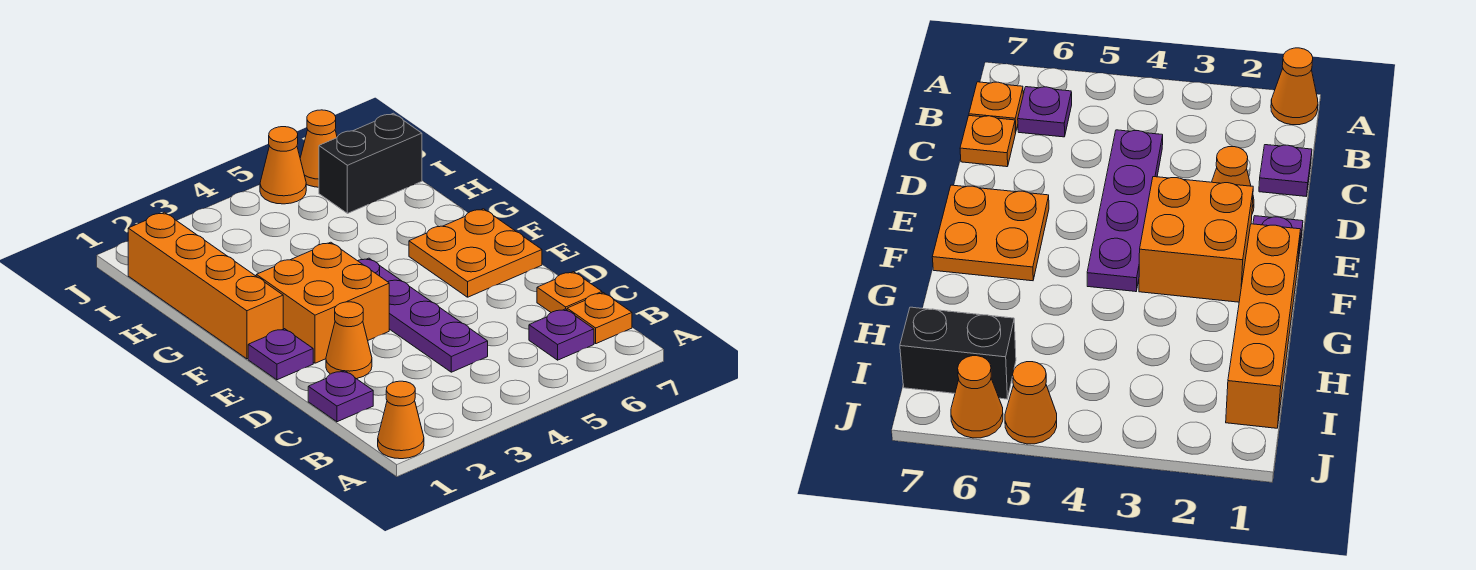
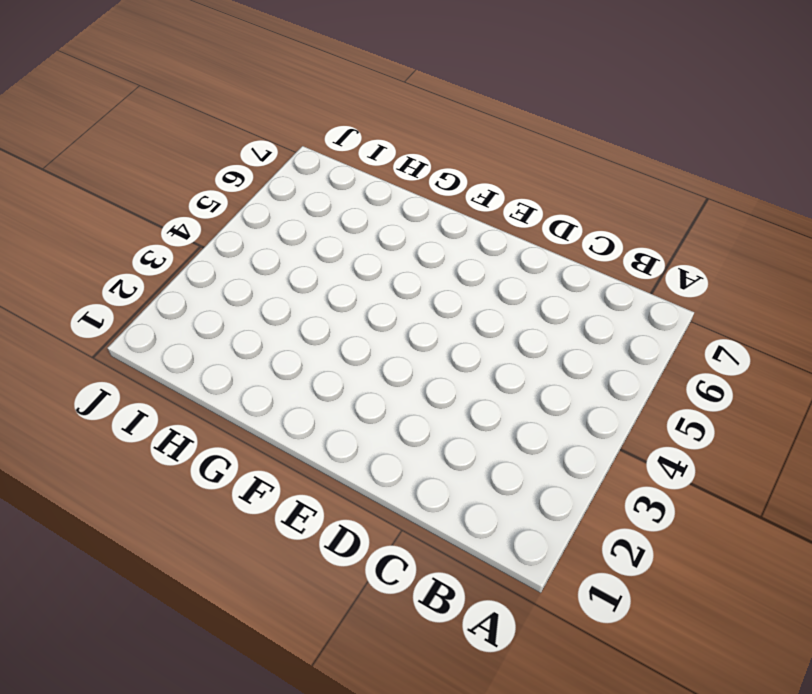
none -> orange cone A1 level 1
none -> purple plate B6 level 1
none -> orange plate B7 level 1

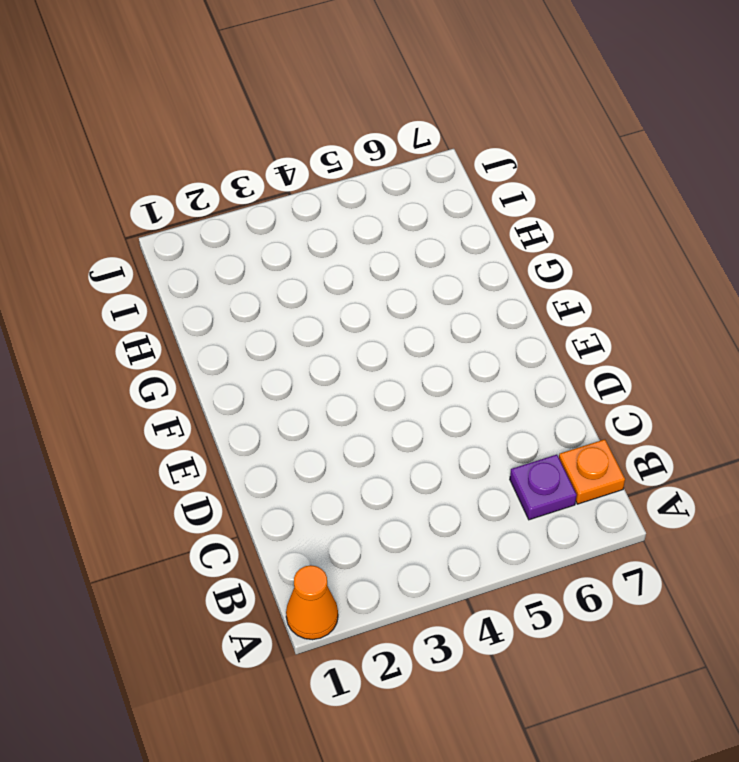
none -> purple plate C1 level 1
none -> purple plate C4:F4 level 1
none -> orange plate C7 level 1

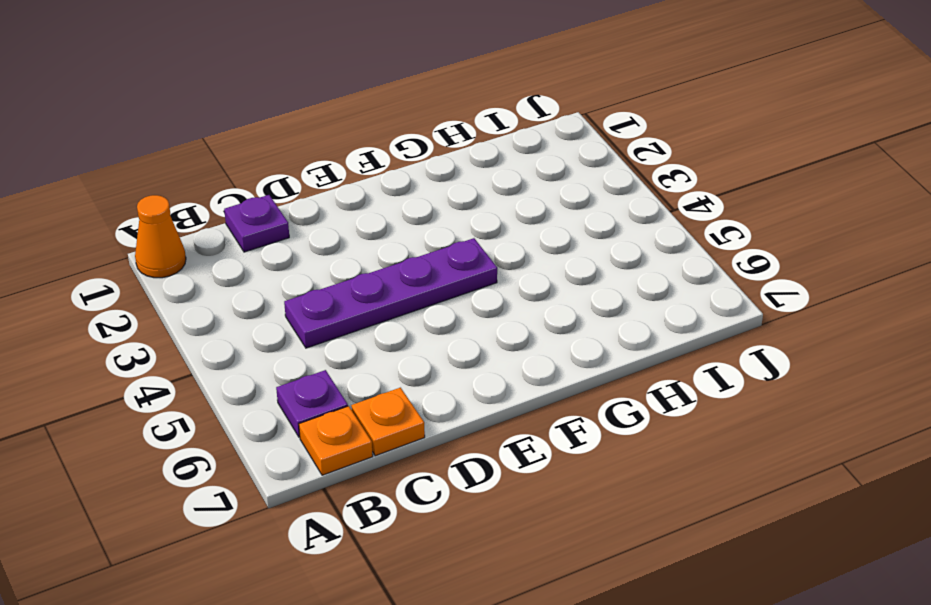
none -> orange cone D2 level 1
none -> purple plate E1 level 1
none -> orange brick E2:F3 level 1

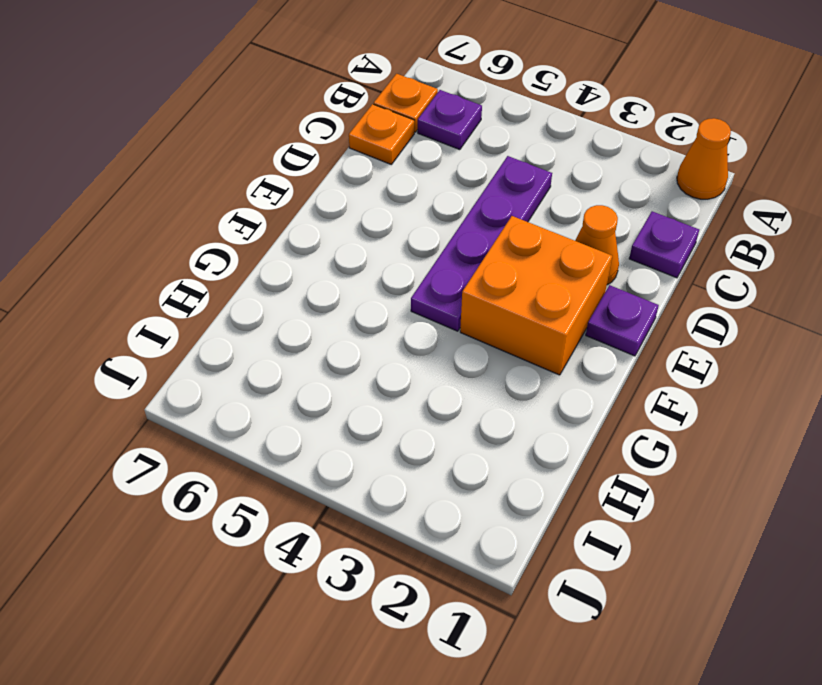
none -> orange plate E6:F7 level 1
none -> orange brick F1:I1 level 1
none -> black brick I6:I7 level 1

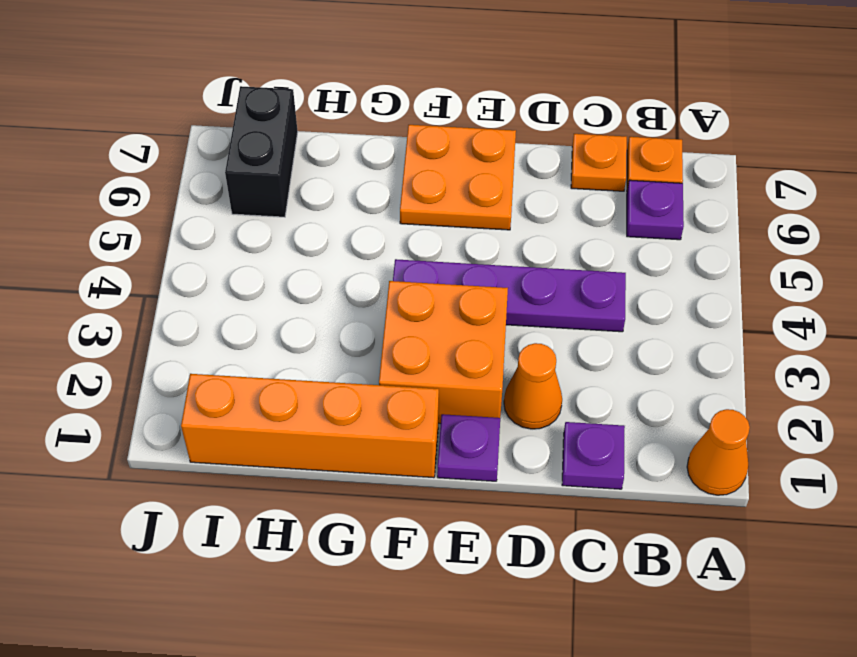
none -> orange cone J5 level 1
none -> orange cone J6 level 1

